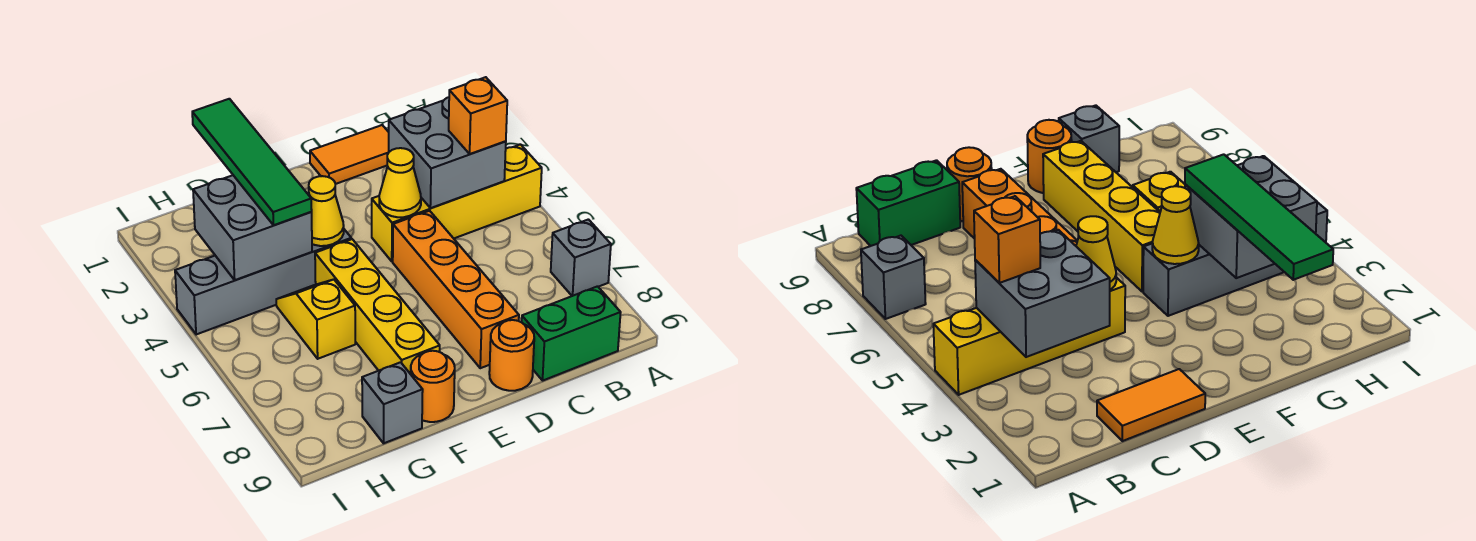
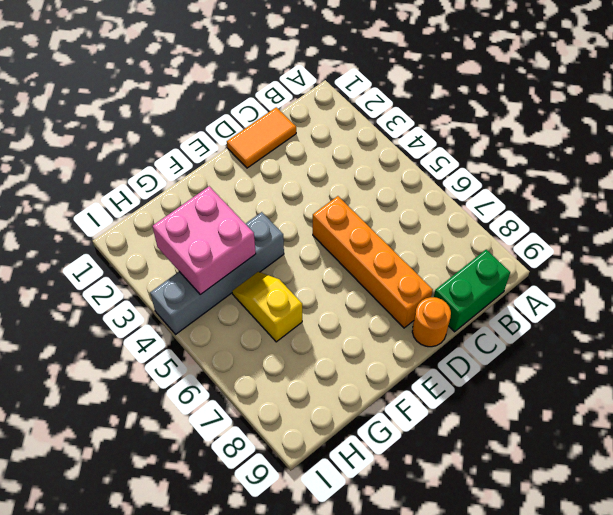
pink brick G3:H4 level 2 -> grey brick G3:H4 level 2
none -> yellow brick A4:D4 level 1
none -> grey brick A7 level 1
none -> yellow brick F5:F8 level 1

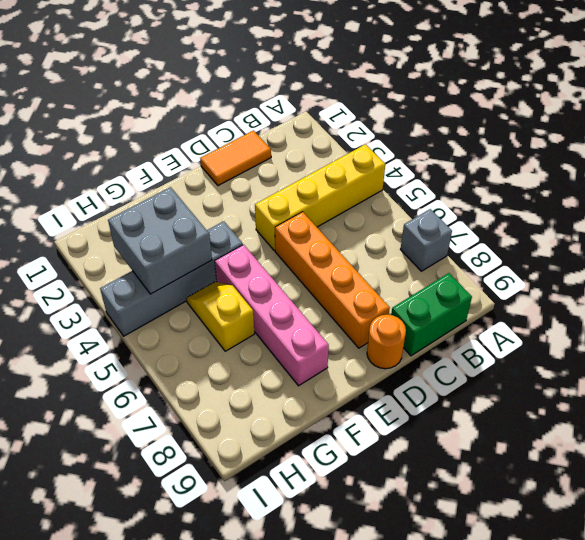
pink brick F5:F8 level 1 -> yellow brick F5:F8 level 1
none -> orange round brick F9 level 1
none -> grey brick G9 level 1
none -> grey brick B3:C4 level 2

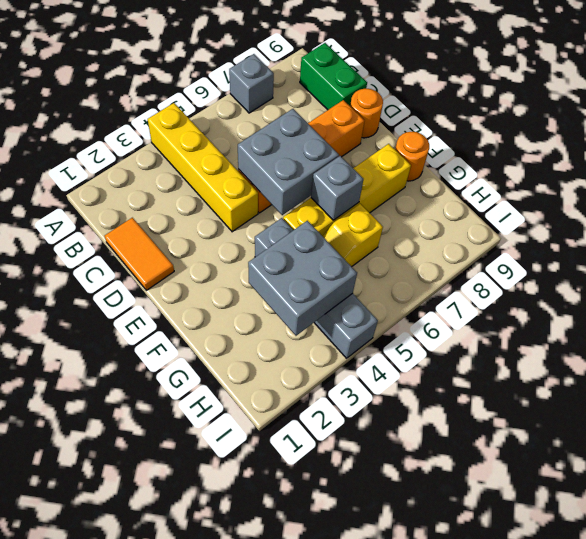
grey brick D5:E6 level 2 -> grey brick B3:C4 level 2
grey brick F6 level 2 -> grey brick G9 level 1
none -> yellow cone D4 level 2
none -> yellow cone F4 level 2
none -> orange brick B4 level 3

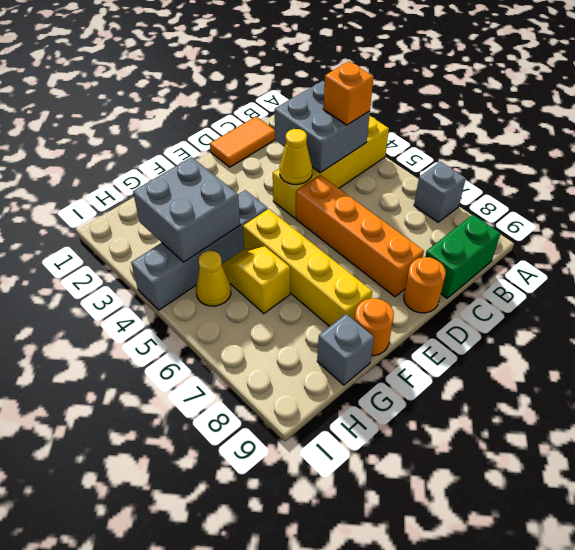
yellow cone H5 level 1 -> yellow cone F4 level 2
none -> green tile G1:G4 level 3

